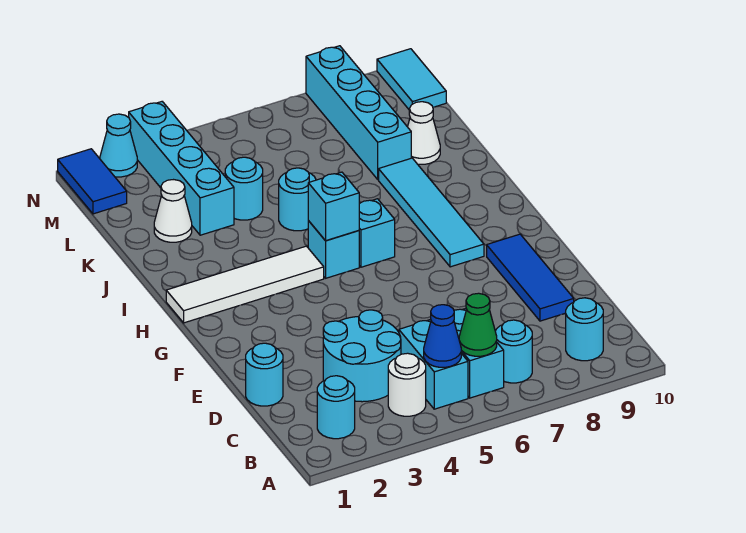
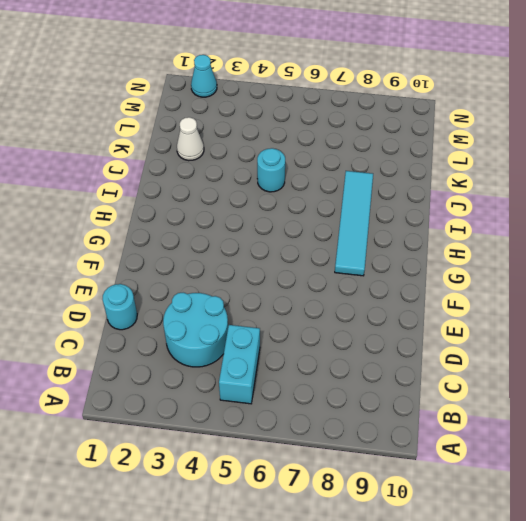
none -> cyan round brick B2 level 1
none -> white round brick B4 level 1
none -> cyan brick B6:C6 level 1

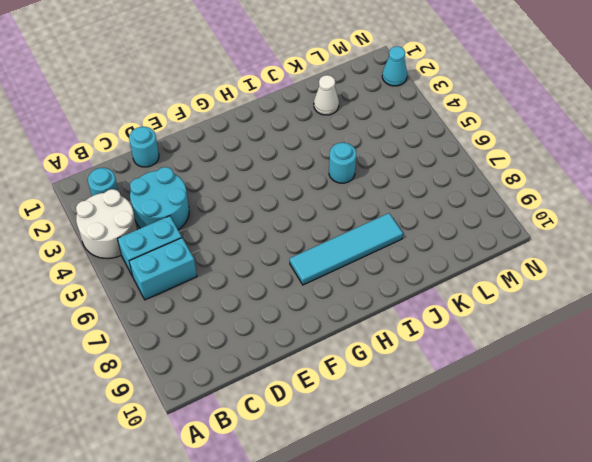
white round brick A3:B4 level 1 -> white round brick B4 level 1
none -> cyan round brick B7 level 1
none -> cyan round brick B9 level 1
none -> blue tile D9:F9 level 1

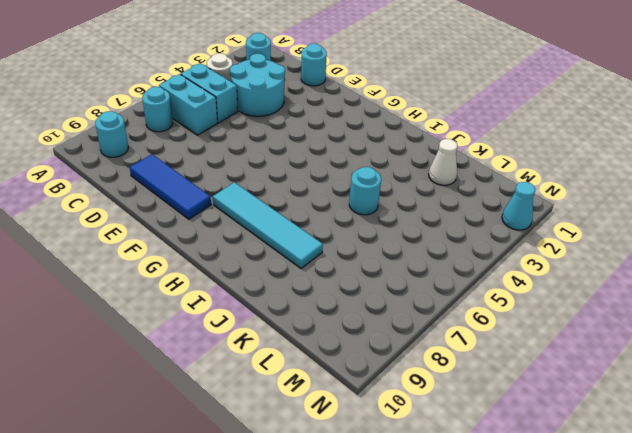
none -> white tile H1:H4 level 1
none -> cyan brick H5 level 1
none -> cyan brick H6 level 1

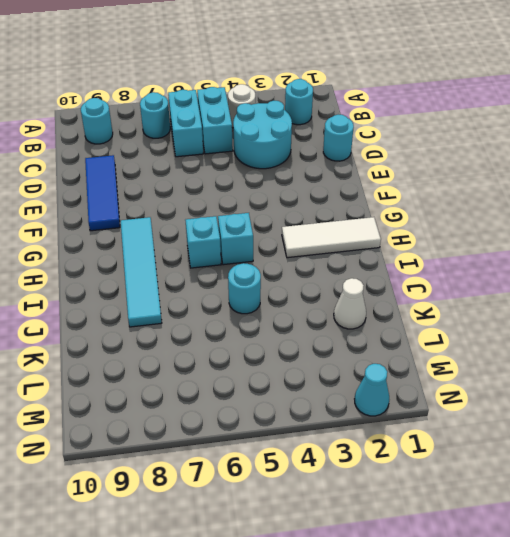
white tile H1:H3 level 1 -> white tile H1:H4 level 1
none -> cyan brick K3:N3 level 1
none -> cyan round brick K4 level 1
none -> cyan brick K8:N8 level 1

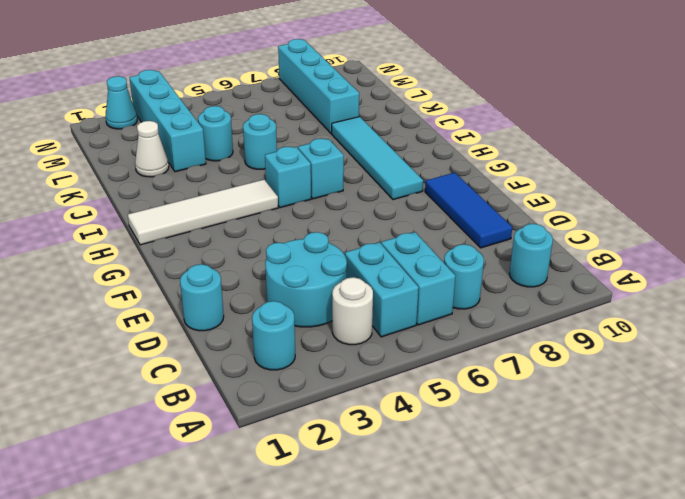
none -> white cone K9 level 1
none -> blue tile M1:N1 level 1
none -> cyan tile M10:N10 level 1

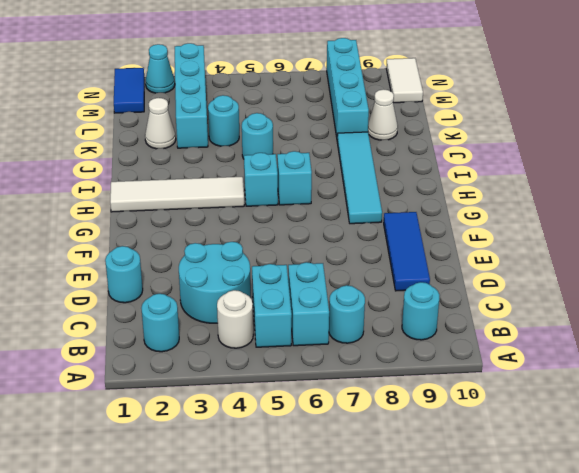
white tile M10:N10 level 1 -> cyan tile M10:N10 level 1
none -> blue cone B5 level 2
none -> green cone B6 level 2
none -> cyan brick H5 level 2

